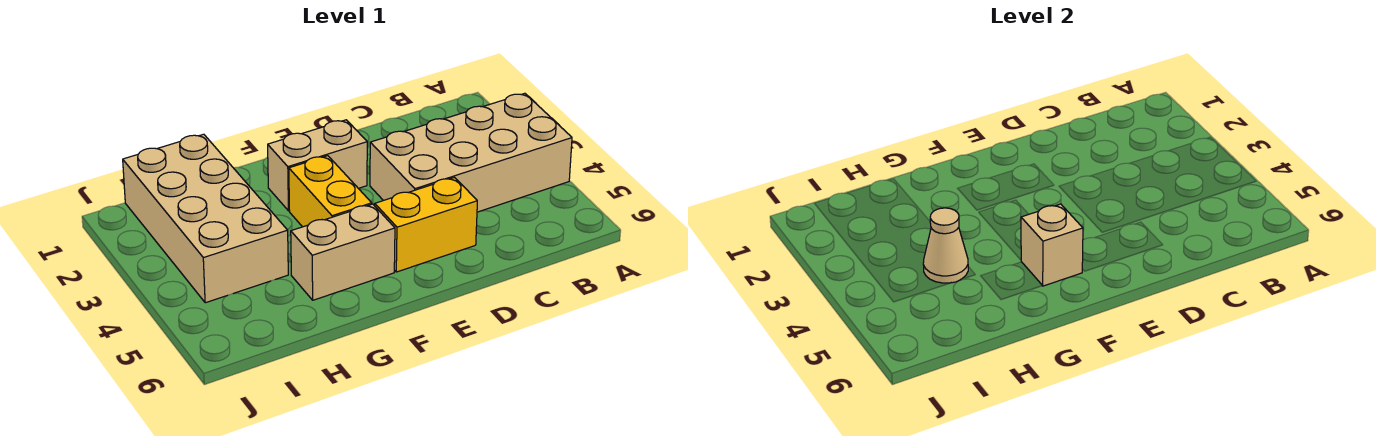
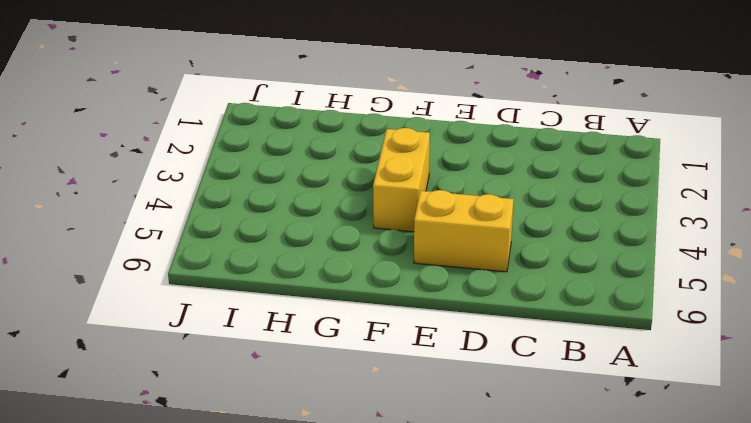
none -> tan brick A3:D4 level 1
none -> tan brick E2:F2 level 1

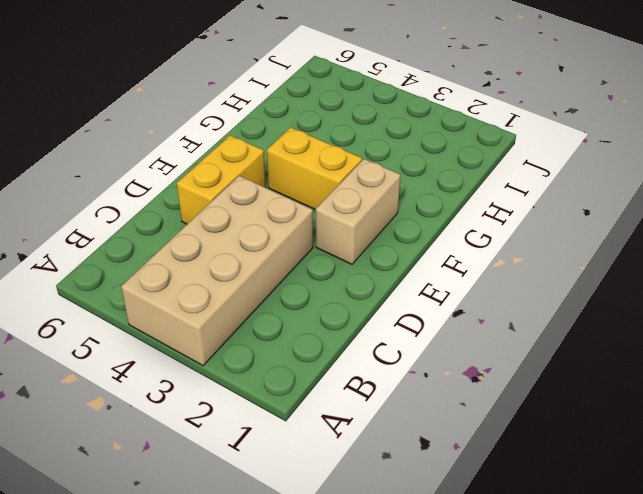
none -> tan brick F5:G5 level 1
none -> tan brick H1:I4 level 1

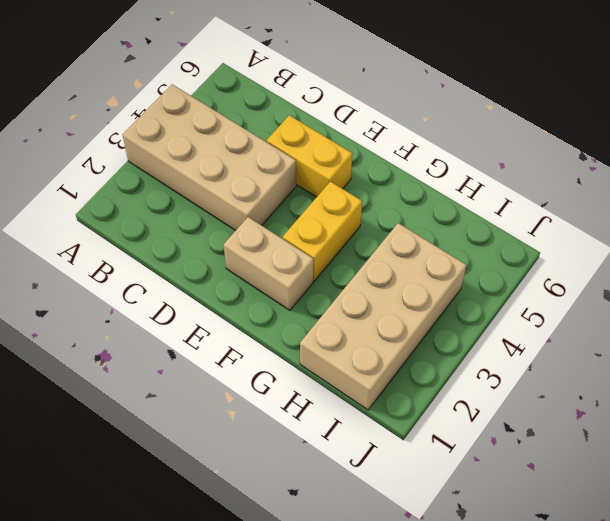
none -> tan brick F5:G5 level 1
none -> tan brick F5 level 2

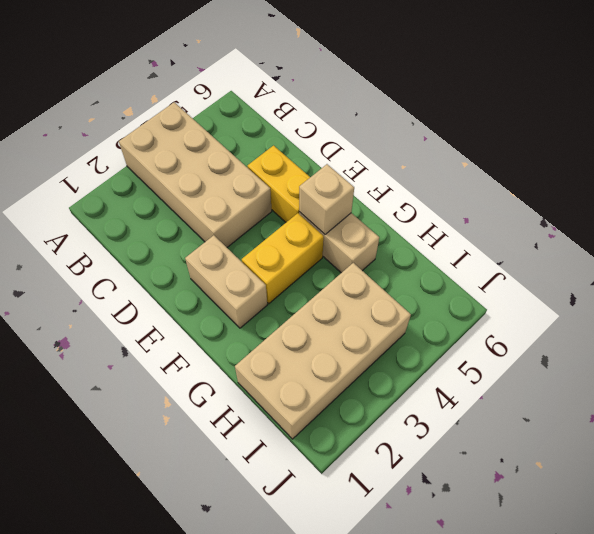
none -> tan cone H4 level 2

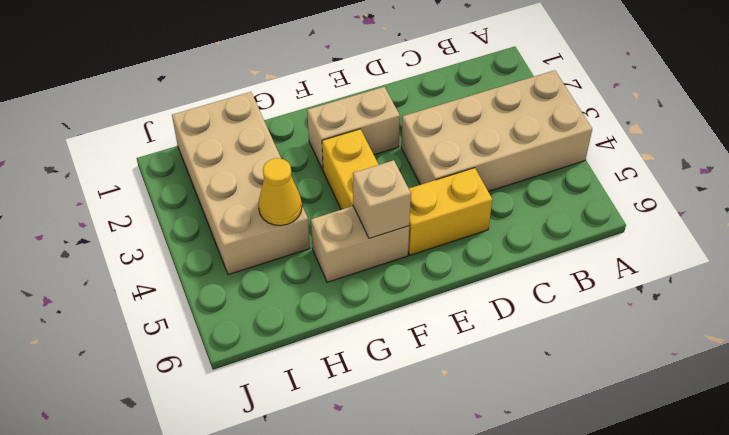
yellow cone H4 level 2 -> tan cone H4 level 2

